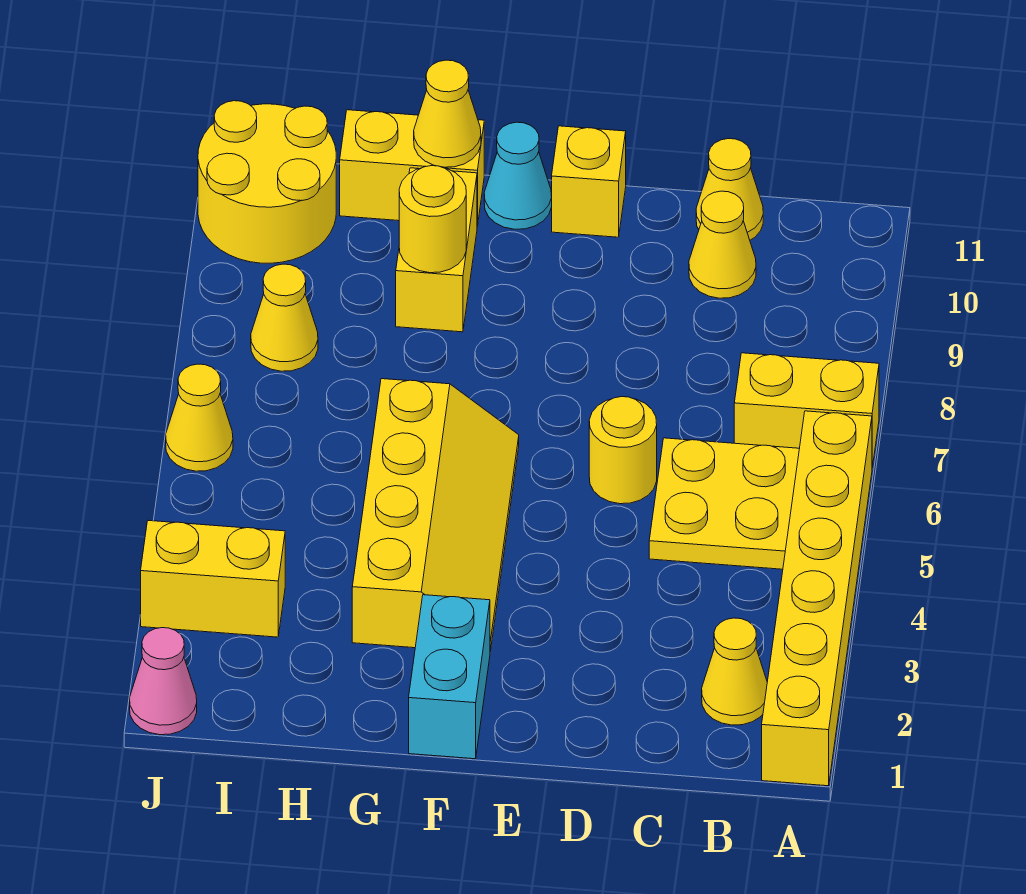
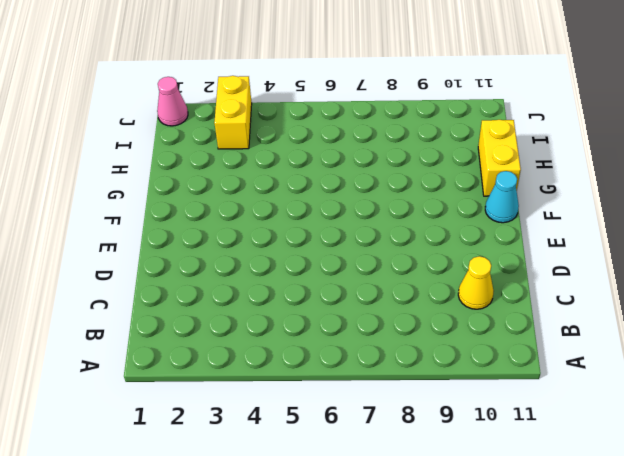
none -> yellow brick A1:A6 level 1
none -> yellow brick A7:B7 level 1
none -> yellow cone B2 level 1

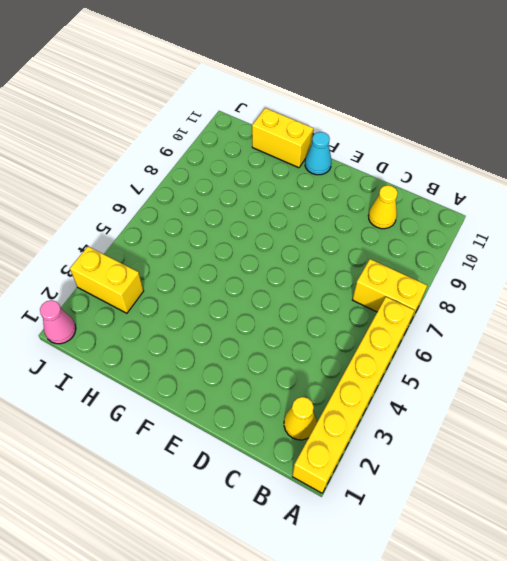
none -> yellow plate B5:C6 level 1
none -> yellow cone C11 level 1
none -> yellow round brick D6 level 1

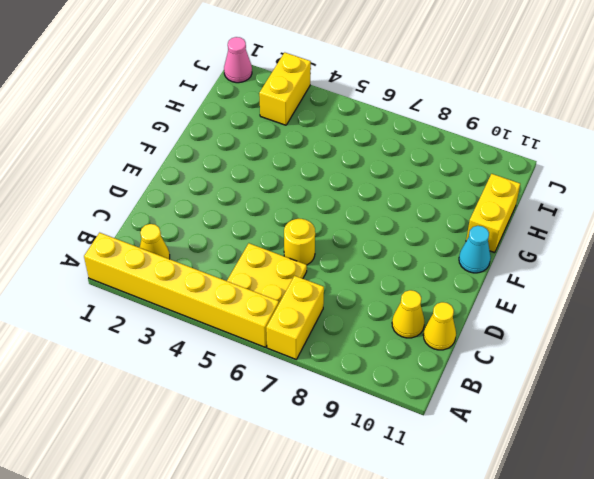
none -> yellow brick E11 level 1
none -> cyan brick F1:F2 level 1
none -> yellow slope F3:G6 level 1 top G

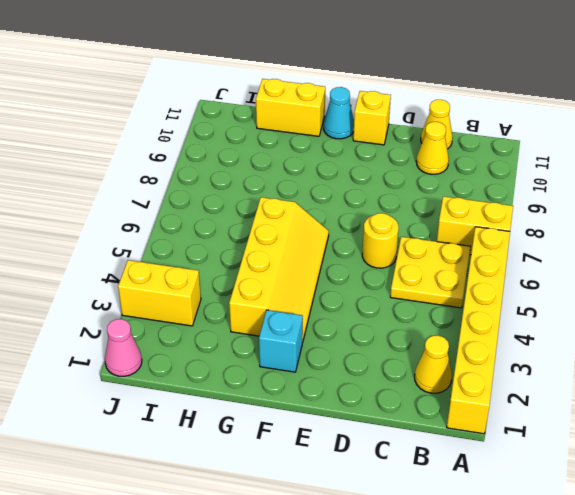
cyan brick F2 level 1 -> cyan brick F1:F2 level 1
none -> yellow brick G9:G10 level 1
none -> yellow cone I8 level 1
none -> yellow round brick I10:J11 level 1

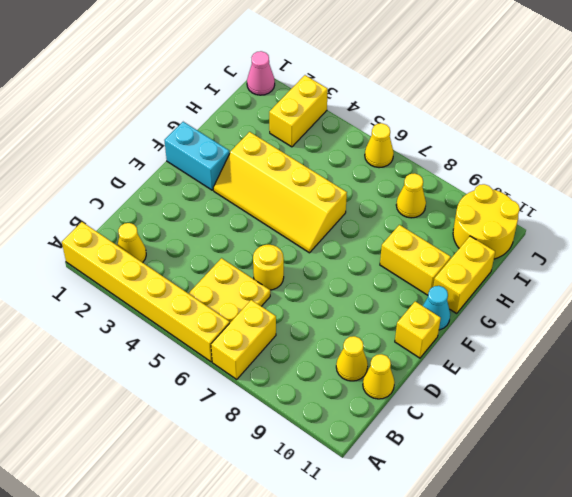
none -> yellow round brick G9 level 2
none -> yellow cone G11 level 2

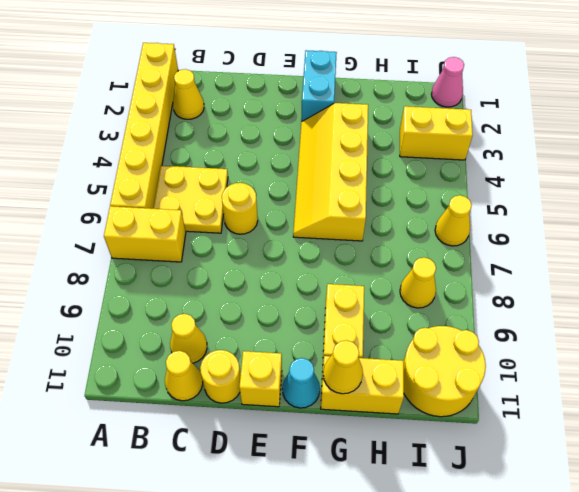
yellow round brick D11 level 1 -> yellow round brick G9 level 2

